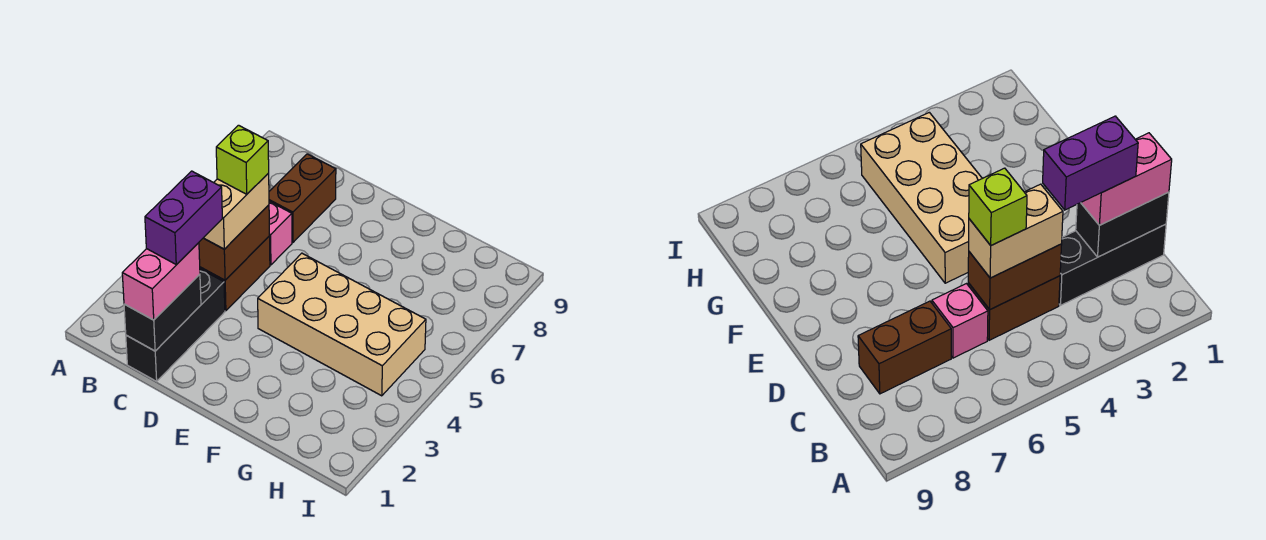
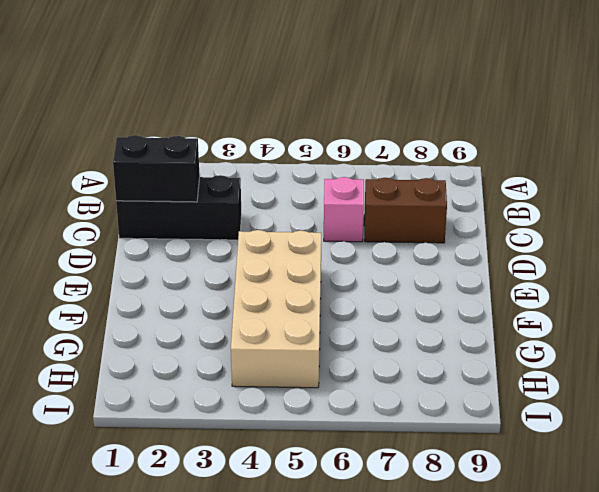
none -> brown brick C4:C5 level 1
none -> brown brick C4:C5 level 2

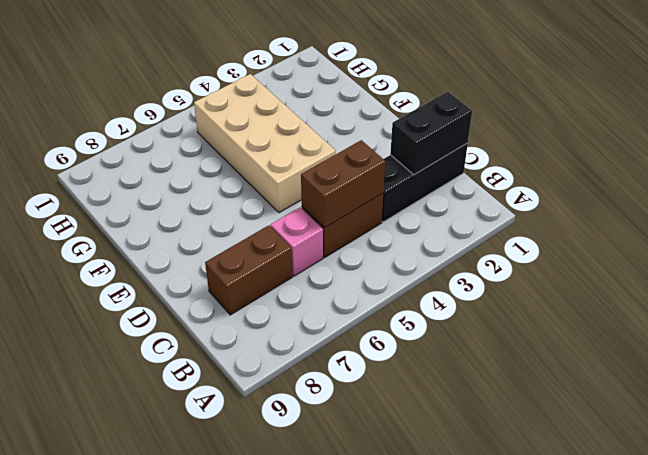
none -> pink brick C1:C2 level 3
none -> tan brick C4:C5 level 3

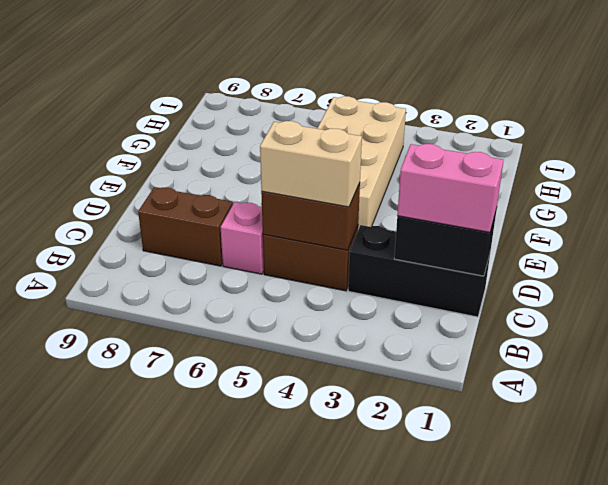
none -> purple brick C2:C3 level 4
none -> lime brick C5 level 4

